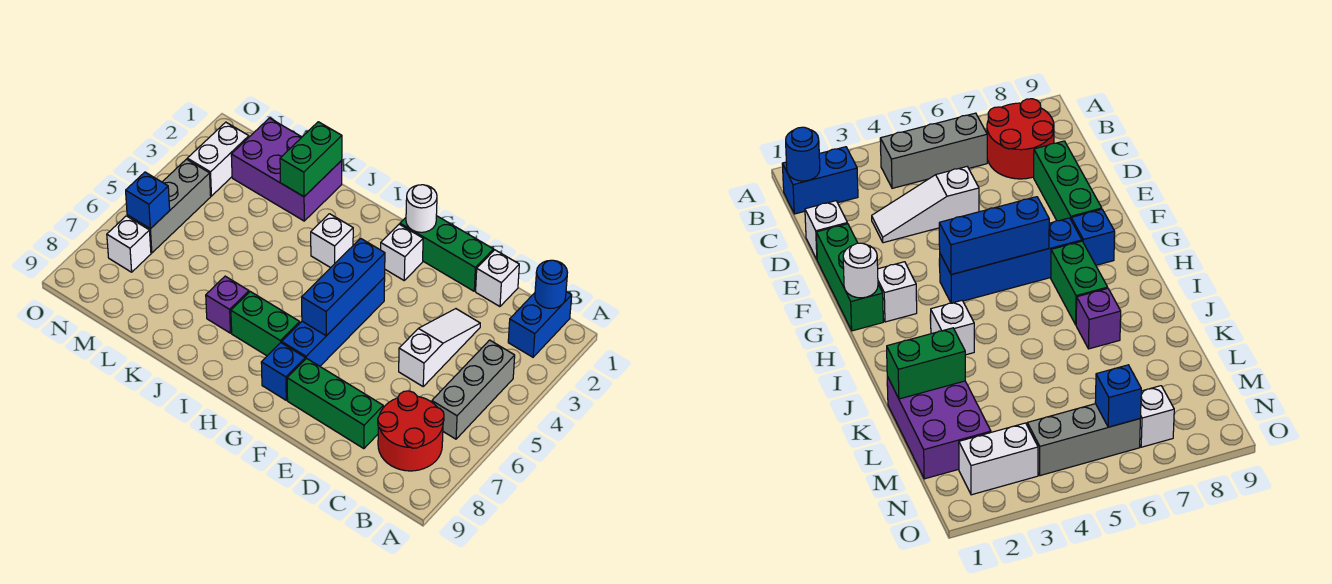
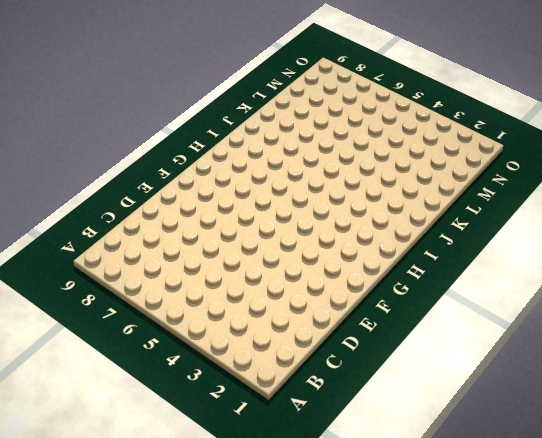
none -> blue brick B1:B2 level 1
none -> grey brick B4:B6 level 1
none -> red round brick B7:C8 level 1

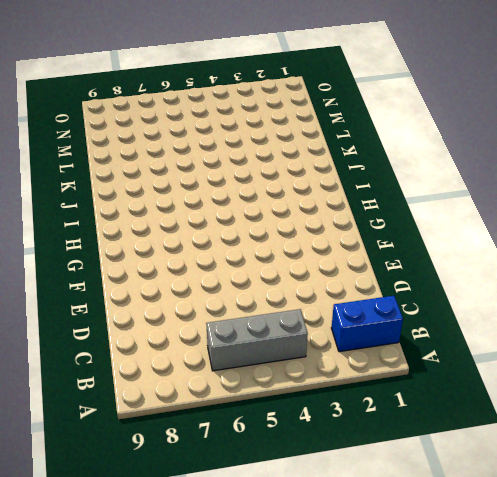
none -> red round brick B7:C8 level 1
none -> white brick D1 level 1
none -> white slope D3:D5 level 1 top 5

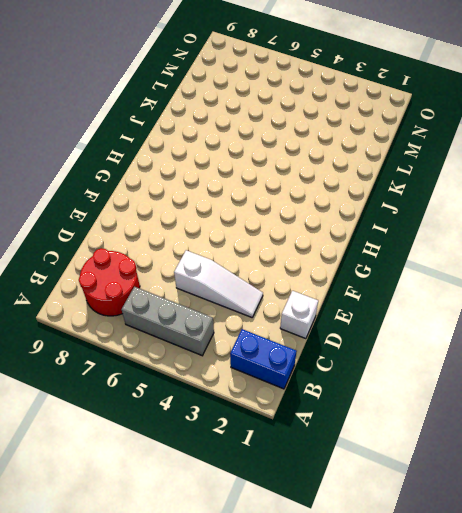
none -> green brick D8:F8 level 1
none -> green brick E1:G1 level 1
none -> white brick G2 level 1

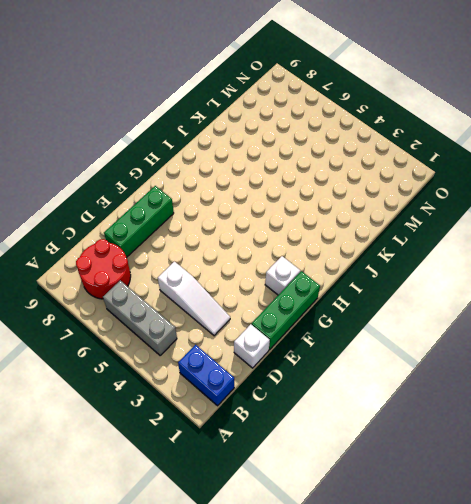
none -> blue brick G4:G7 level 1
none -> blue brick G8 level 1
none -> green brick H7:I7 level 1

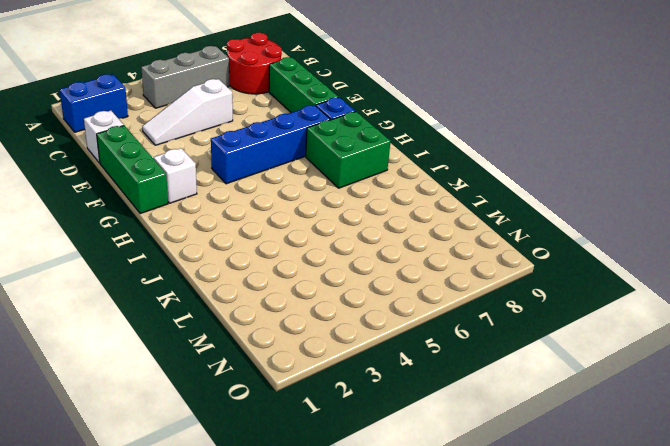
green brick H7:I8 level 1 -> green brick H7:I7 level 1
none -> white brick I3 level 1
none -> purple brick J7 level 1
none -> purple brick K1:M2 level 1

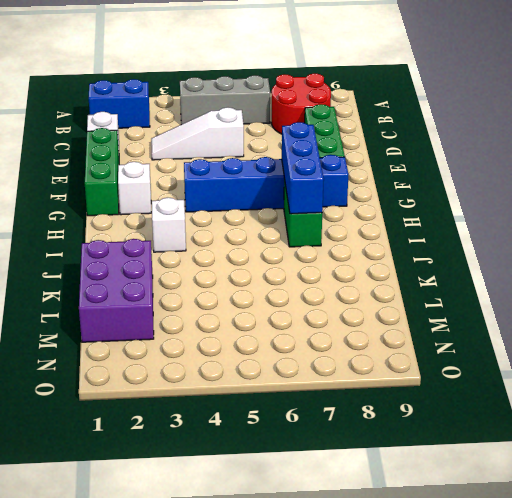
blue brick G7:I7 level 2 -> blue brick G4:G6 level 2
none -> purple brick J7 level 1
none -> white brick N2:N3 level 1
none -> grey brick N4:N6 level 1

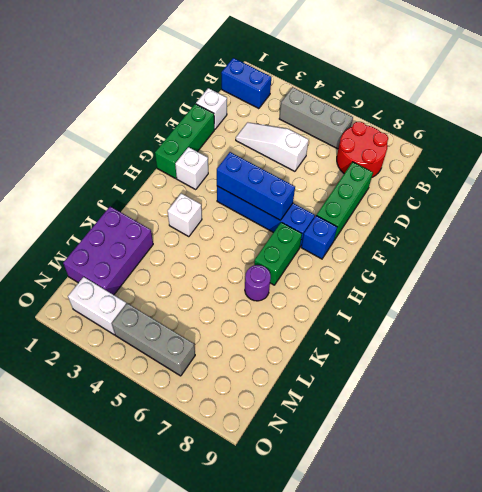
purple round brick J7 level 1 -> purple brick J7 level 1
none -> white brick N7 level 1
none -> blue round brick B1 level 2
none -> white round brick G1 level 2

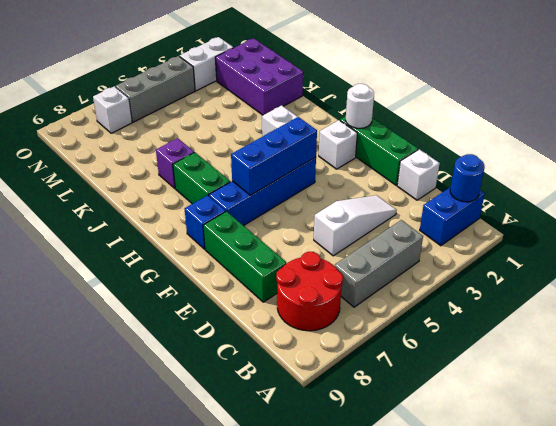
none -> green brick K1:K2 level 2
none -> blue brick N6 level 2

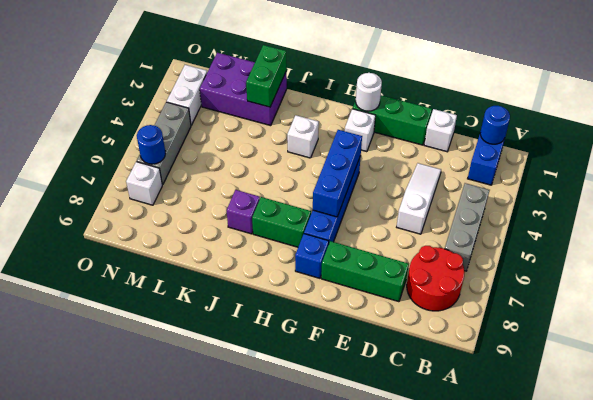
blue round brick N6 level 2 -> blue brick N6 level 2

